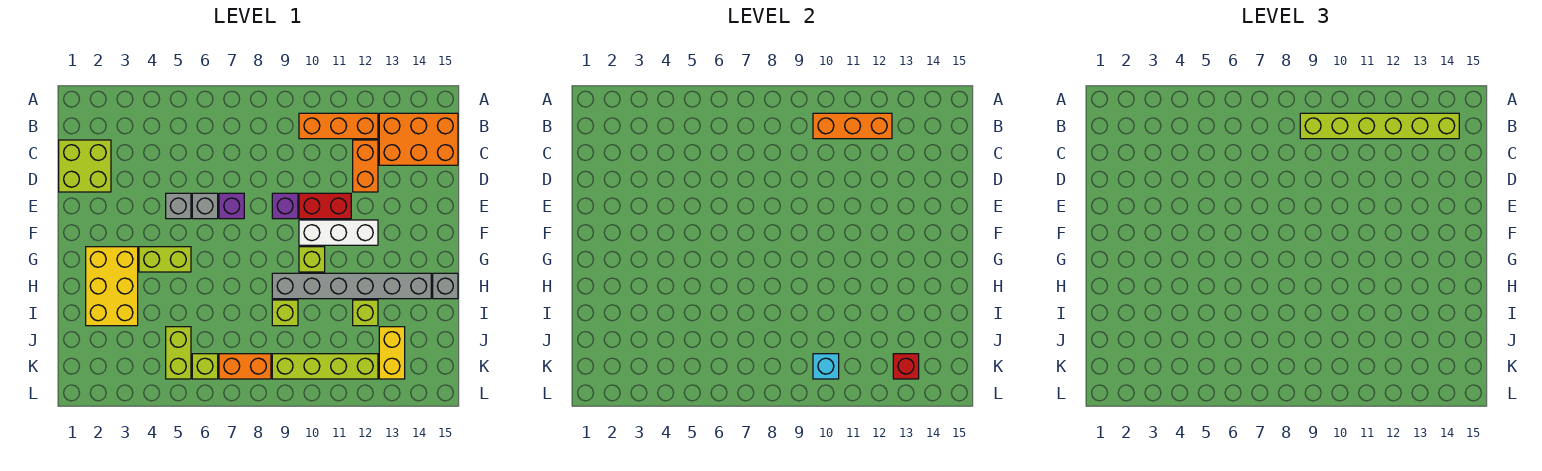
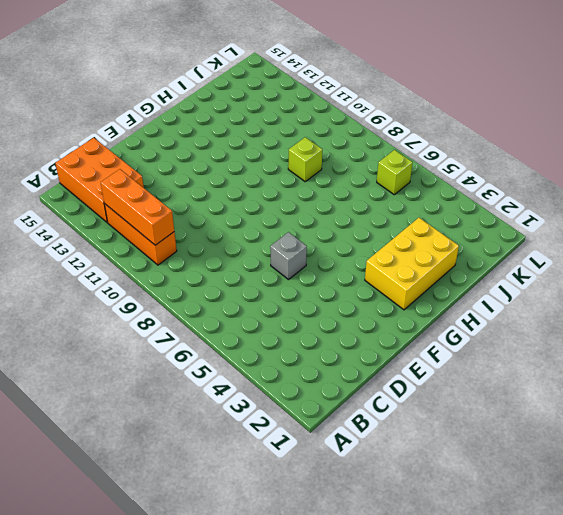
none -> lime brick C1:D2 level 1
none -> orange brick C12:D12 level 1
none -> grey brick E5 level 1

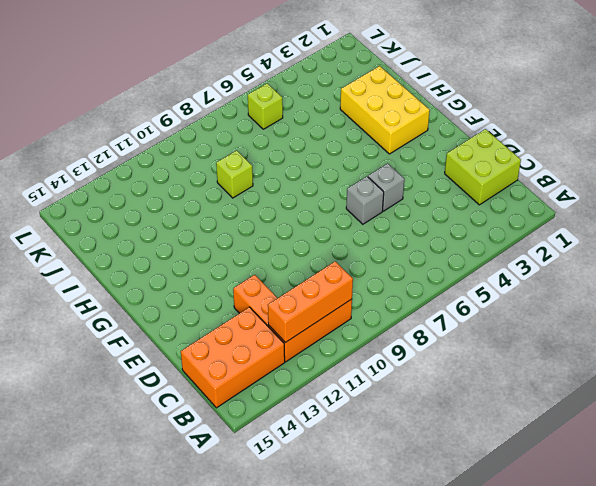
none -> purple brick E7 level 1
none -> purple brick E9 level 1
none -> red brick E10:E11 level 1

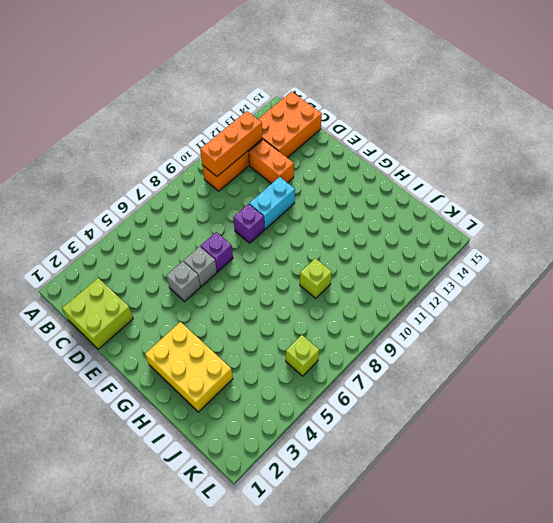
cyan brick E10:E11 level 1 -> red brick E10:E11 level 1
none -> white brick F10:F12 level 1
none -> lime brick G4:G5 level 1
none -> lime brick G10 level 1

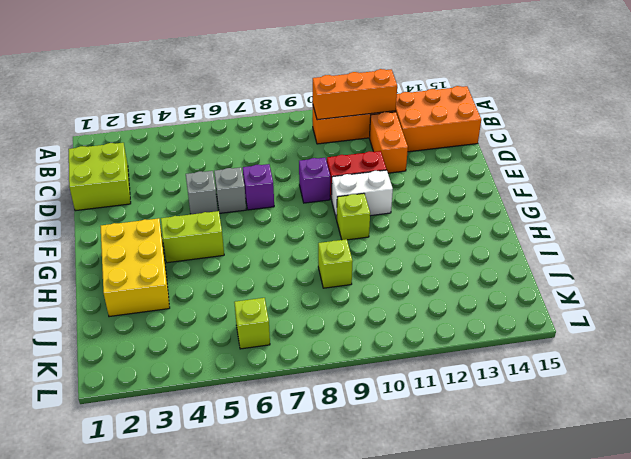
white brick F10:F11 level 1 -> white brick F10:F12 level 1
none -> grey brick H9:H14 level 1
none -> grey brick H15 level 1
none -> lime brick I12 level 1

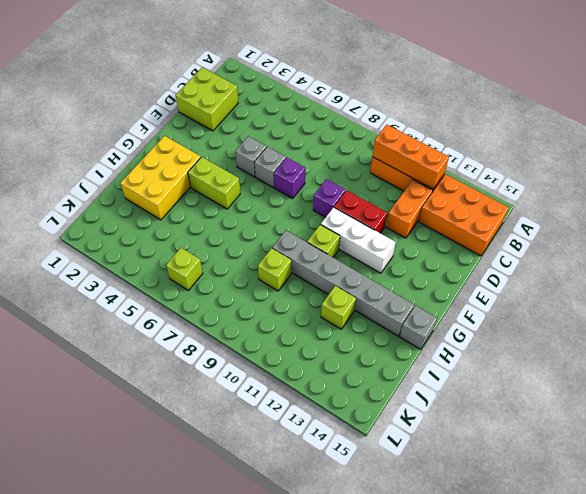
none -> lime brick J5:K5 level 1
none -> yellow brick J13:K13 level 1
none -> orange brick K7:K8 level 1

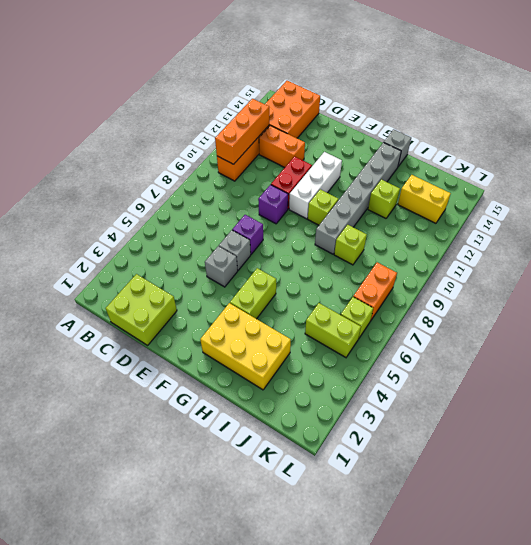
none -> lime brick K9:K12 level 1
none -> cyan brick K10 level 2
none -> red brick K13 level 2

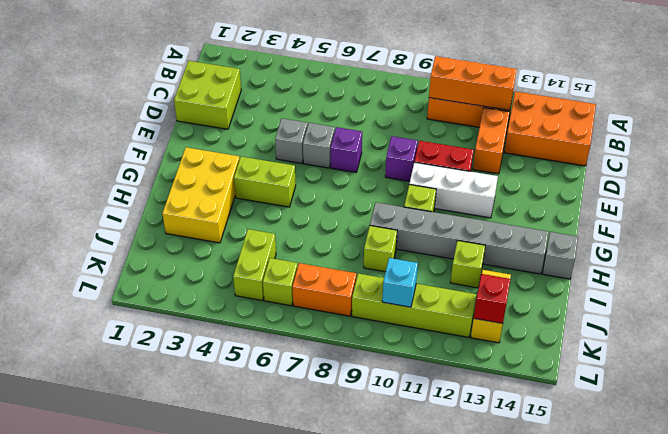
none -> lime brick B9:B14 level 3

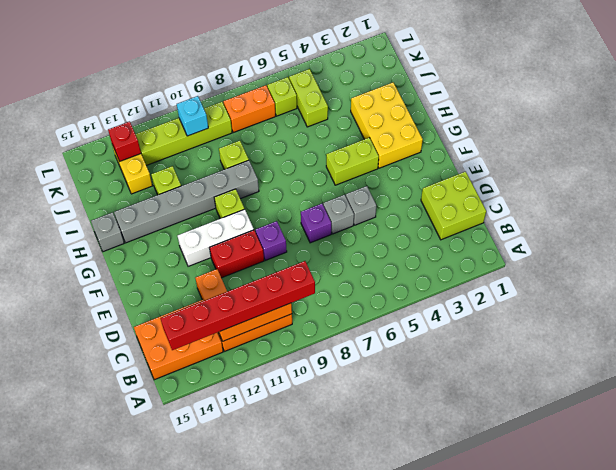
red brick B9:B14 level 3 -> lime brick B9:B14 level 3

